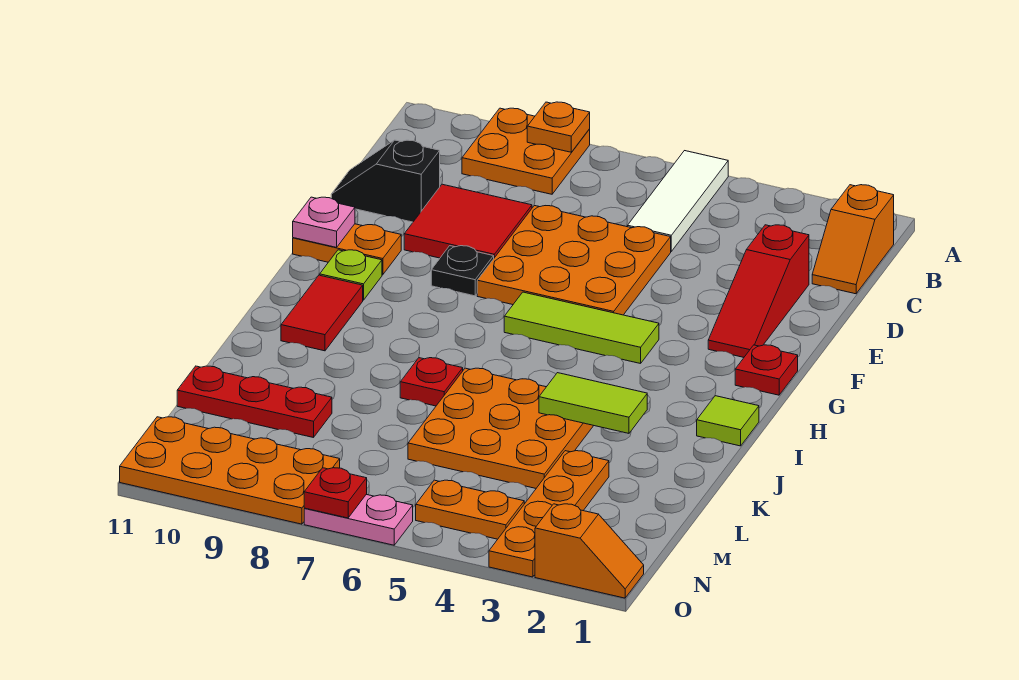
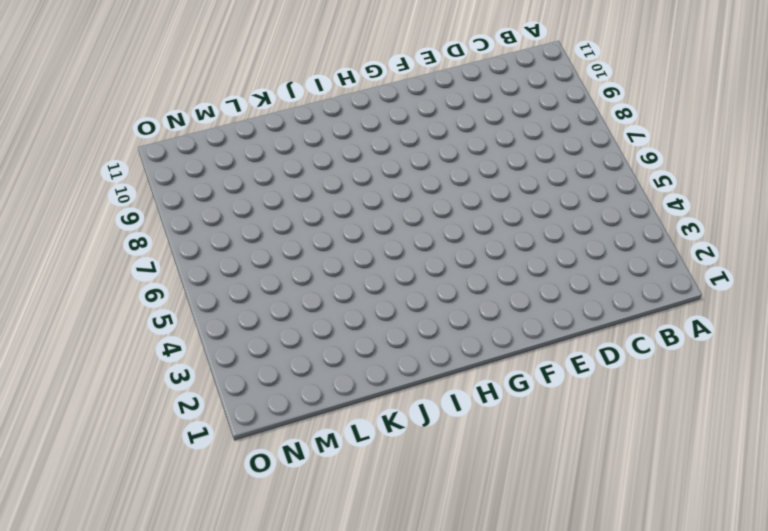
none -> white tile A5:C5 level 1
none -> orange plate A8:B9 level 1
none -> orange slope B1:C1 level 1 top B

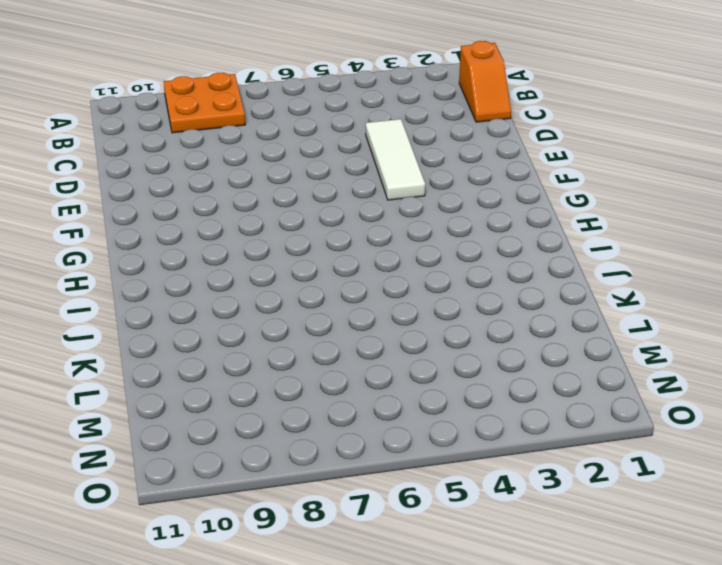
white tile D4:F4 level 1 -> white tile A5:C5 level 1
none -> red slope D2:F2 level 1 top D
none -> orange plate D5:F7 level 1
none -> red tile D8:E9 level 1

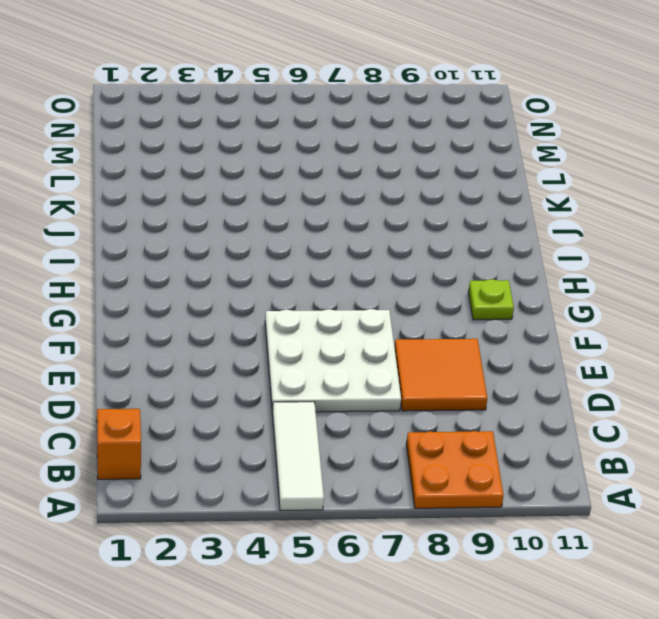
white plate D5:F7 level 1 -> orange plate D5:F7 level 1
orange tile D8:E9 level 1 -> red tile D8:E9 level 1
none -> red slope D2:F2 level 1 top D
none -> black slope D10:D11 level 1 top 10
none -> black plate F8 level 1

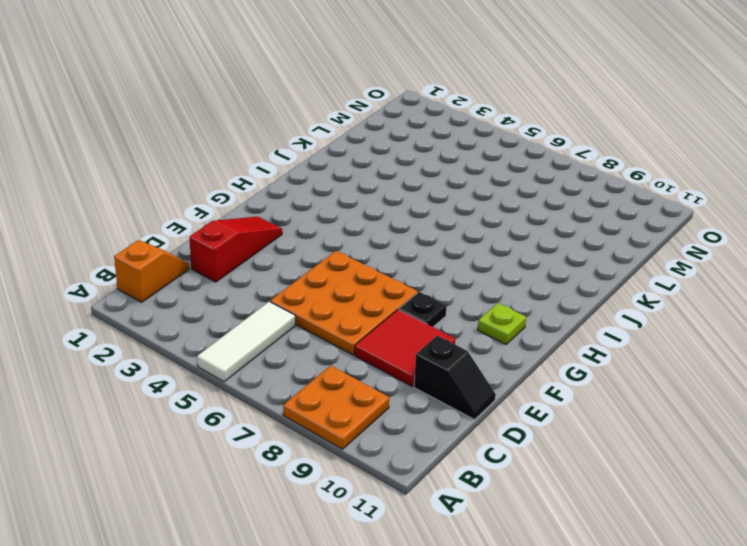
none -> orange plate F10:F11 level 1
none -> red plate G1 level 1
none -> lime tile G4:G6 level 1

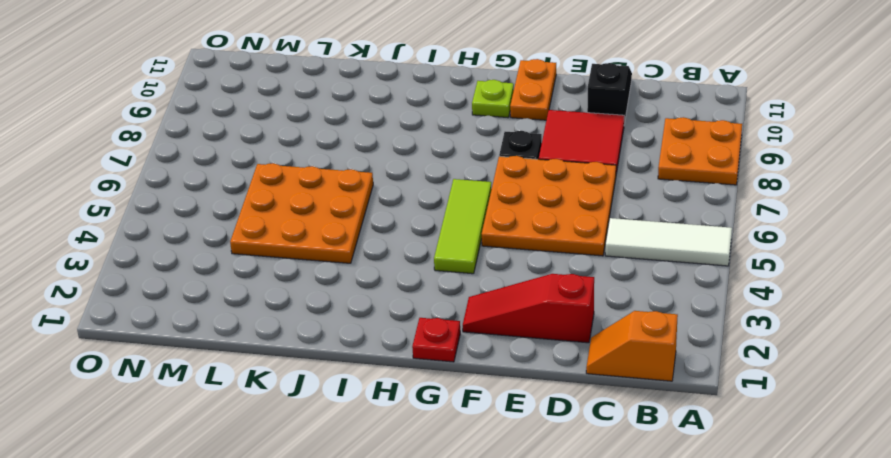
none -> red tile H10:I10 level 1
none -> lime tile I1 level 1
none -> red plate J7 level 1

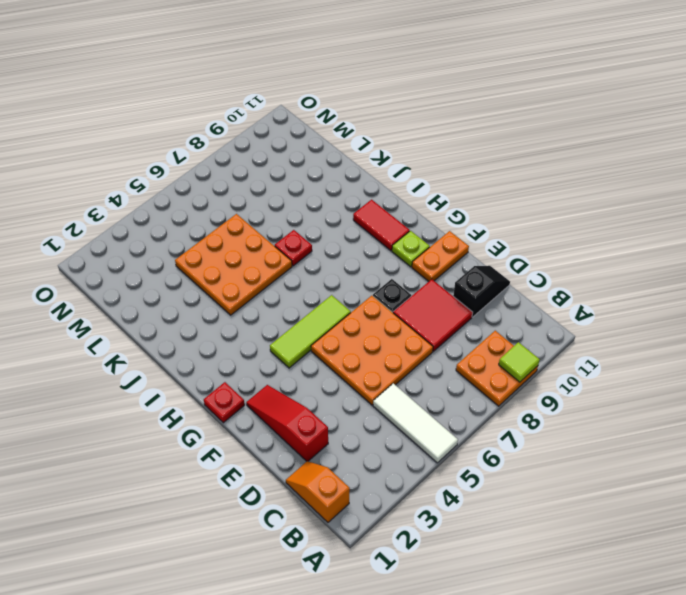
lime tile A9 level 2 -> lime tile I1 level 1
none -> orange plate L3:O3 level 1
none -> red plate L9:L11 level 1
none -> orange plate N4:N5 level 1

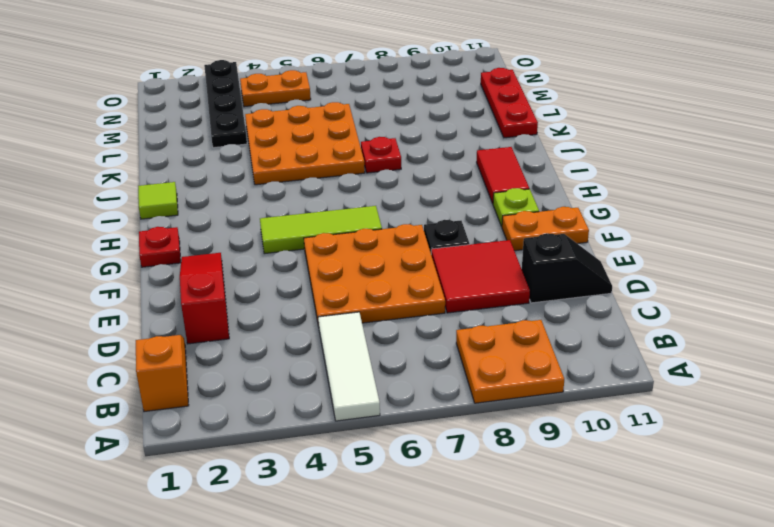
red plate K11:M11 level 1 -> red plate L9:L11 level 1
black plate L3:O3 level 1 -> orange plate L3:O3 level 1
none -> orange plate N8:O11 level 1
none -> orange slope O1:O2 level 1 top 2
none -> pink plate O6:O7 level 1

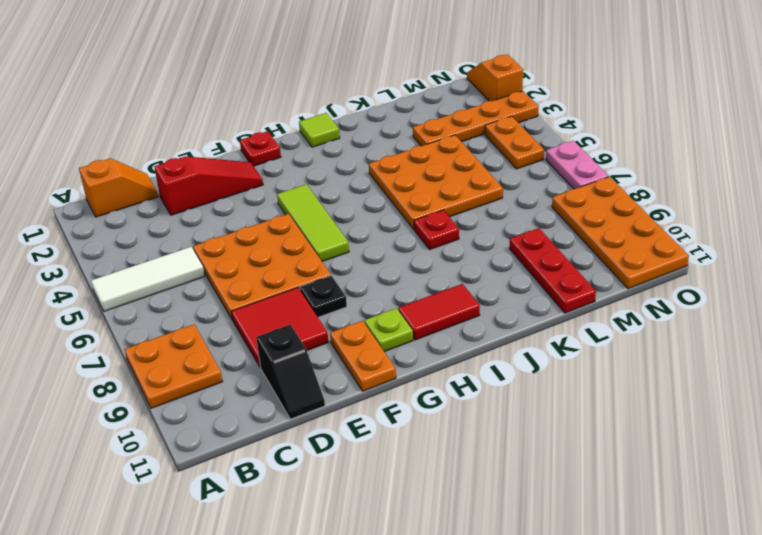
none -> orange plate A8 level 2
none -> pink plate F11 level 2
none -> lime tile J3:J4 level 2

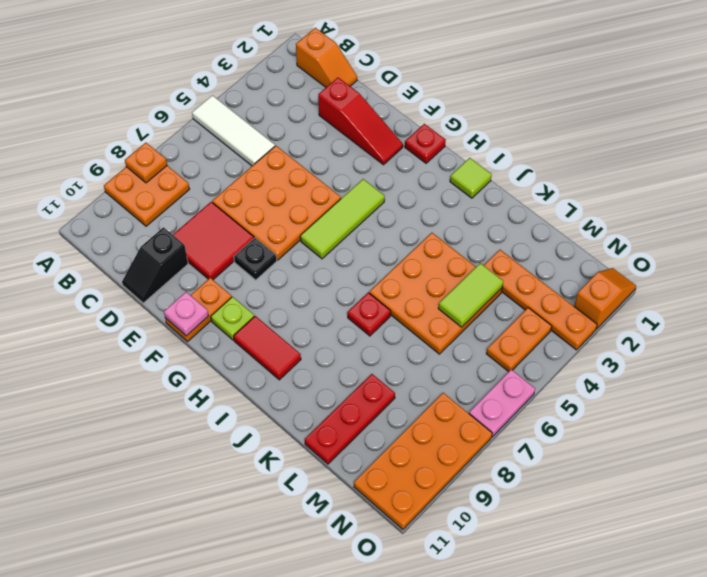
lime tile L4:L5 level 2 -> lime tile J3:J4 level 2
none -> red plate O7 level 2

